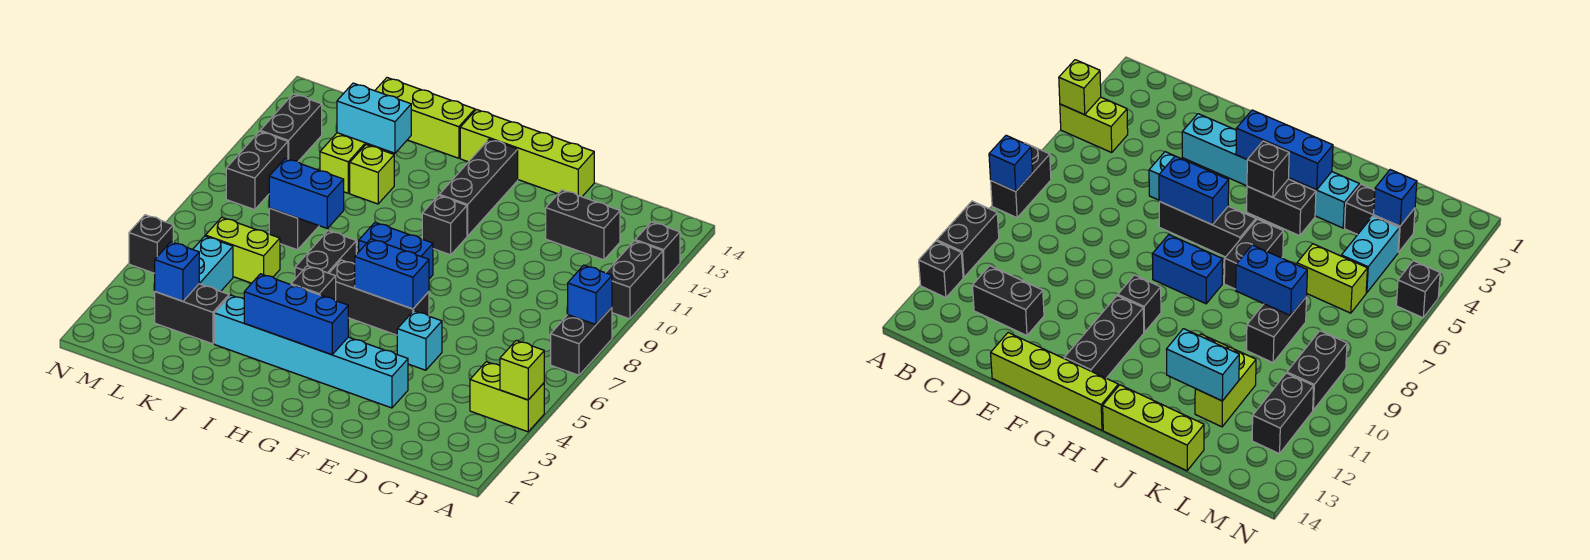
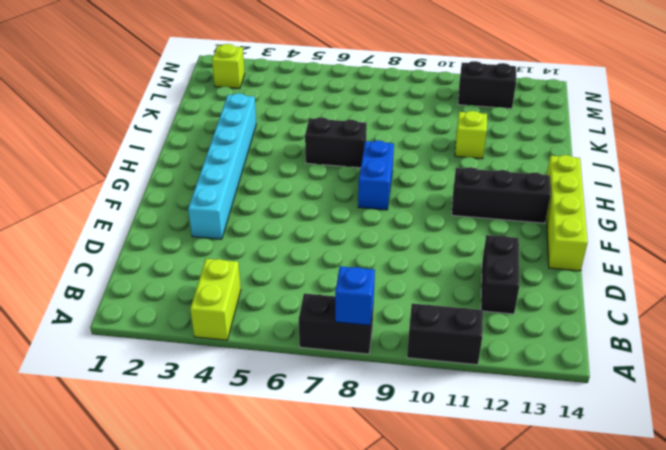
lime brick M2 level 1 -> lime brick A4 level 2
none -> black brick A12 level 1
none -> cyan brick E5 level 1
none -> black brick F6:H6 level 1
none -> black brick G10 level 1

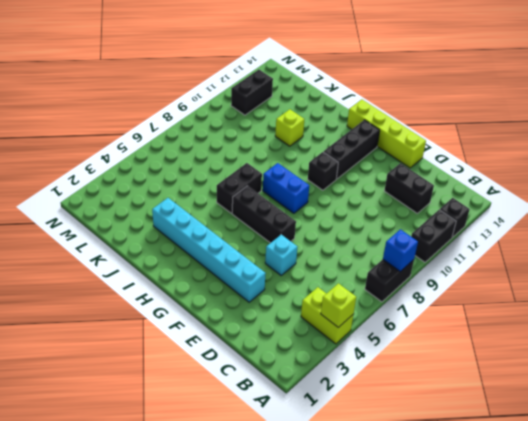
none -> black brick H4:I4 level 1
none -> lime brick I14:K14 level 1
none -> black brick K3:L3 level 1
none -> lime brick K6:L6 level 1

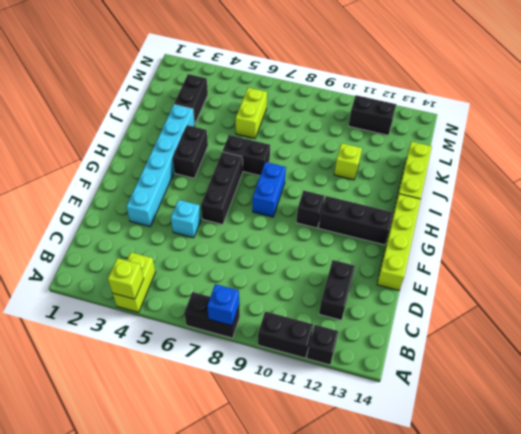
none -> black brick K8:K9 level 1
none -> lime brick K11:K12 level 1
none -> cyan brick L4:L5 level 1
none -> black brick M9:M10 level 1

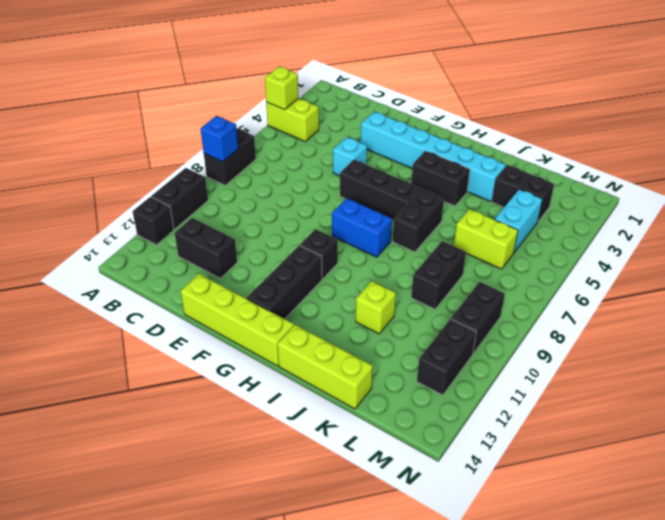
none -> lime brick K11:K12 level 1
none -> black brick N5 level 1
none -> blue brick F6:G6 level 2
none -> blue brick G3:I3 level 2

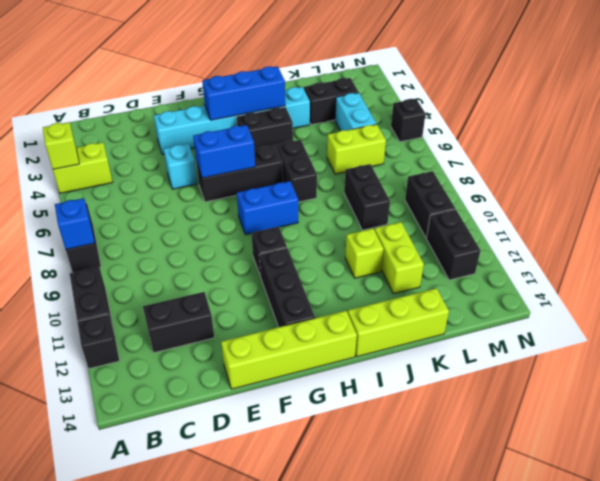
none -> black brick H4 level 2
none -> blue brick J8:K8 level 2
none -> cyan brick J12:K12 level 2
none -> blue brick L3 level 2

